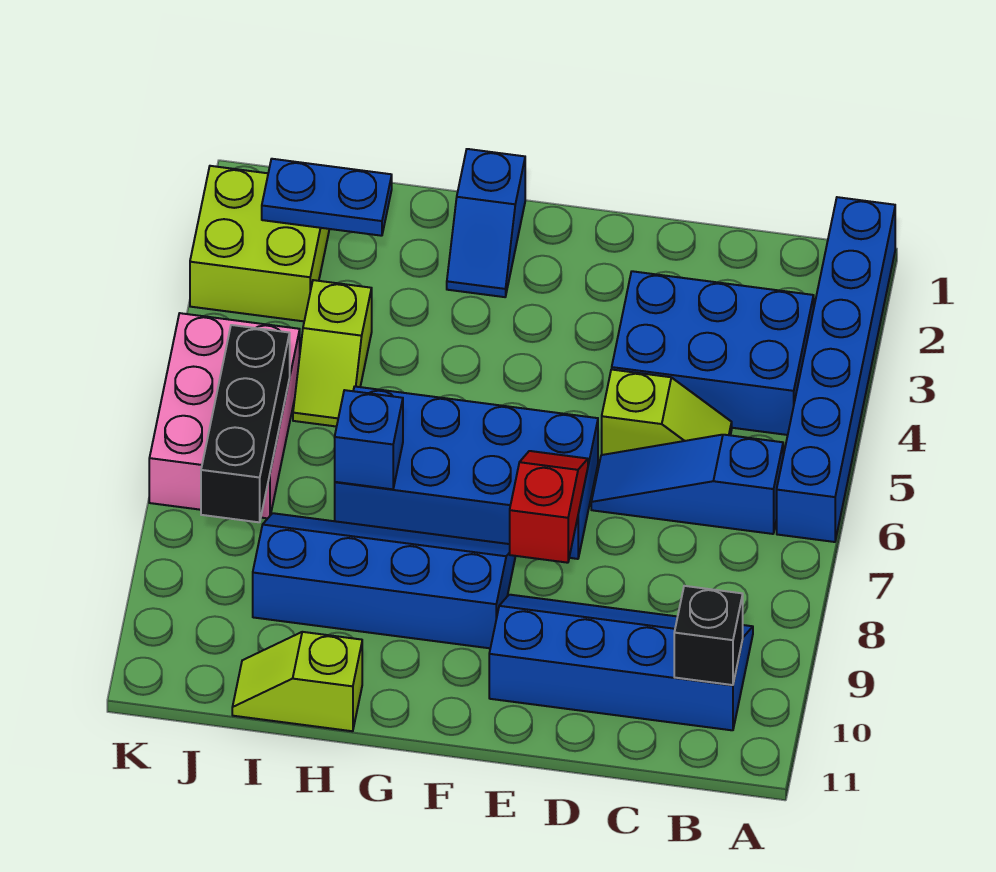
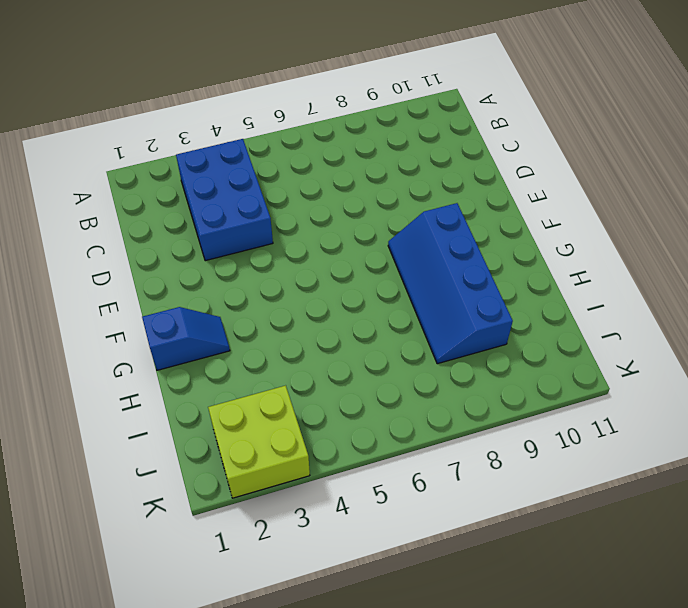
none -> blue brick A1:A6 level 1
none -> blue slope B6:D6 level 1 top B
none -> blue slope B9:E10 level 1 top 10

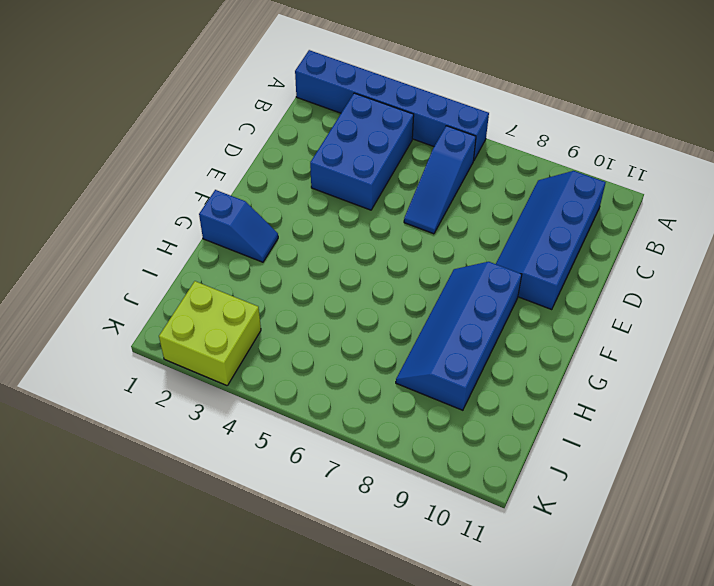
none -> lime slope C5:D5 level 1 top D
none -> blue brick E6:H7 level 1
none -> lime slope H11:I11 level 1 top H

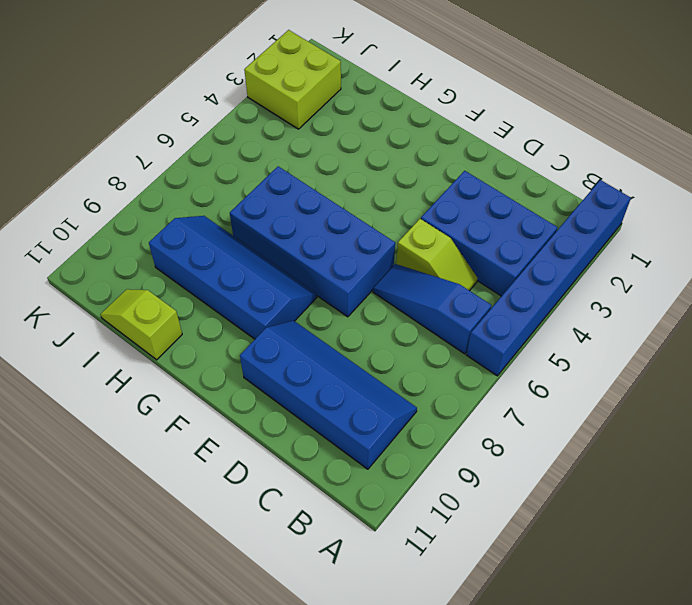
none -> blue slope G1:G2 level 1 top 1
none -> lime slope I4:I5 level 1 top 4
none -> pink brick J5:K7 level 1

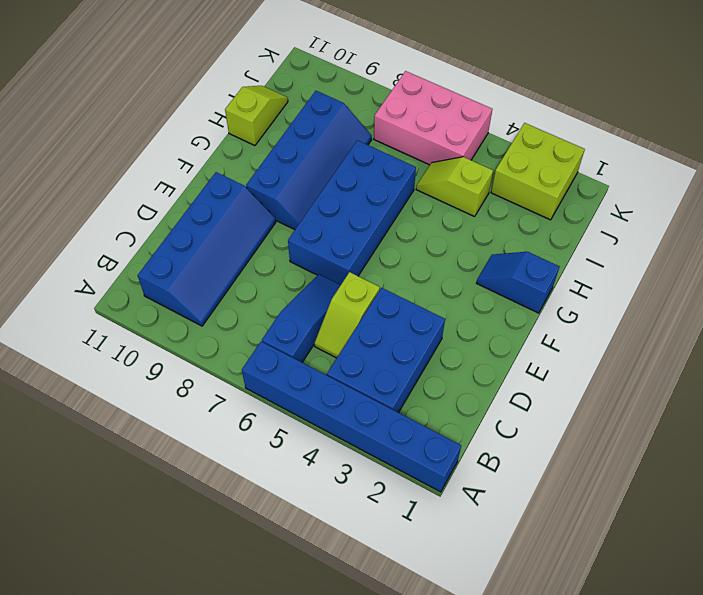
none -> black brick B10 level 2
none -> red slope E7:E8 level 2 top 8
none -> blue brick H7 level 2

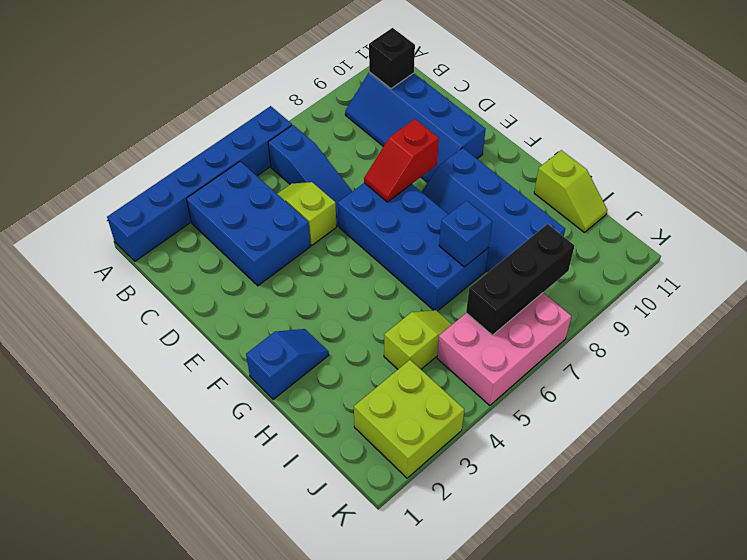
none -> blue plate I2:J2 level 2

